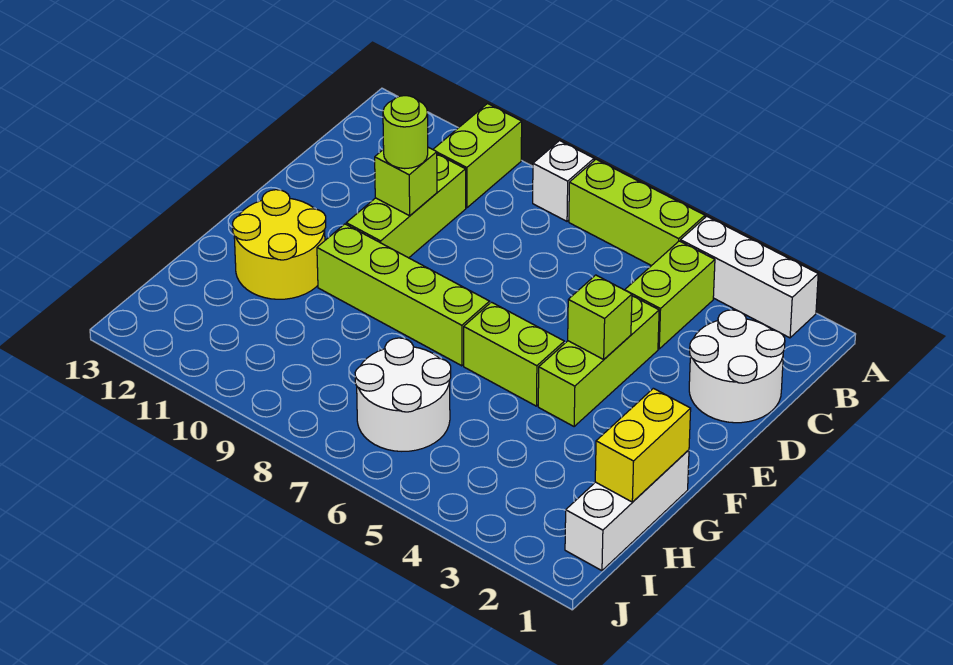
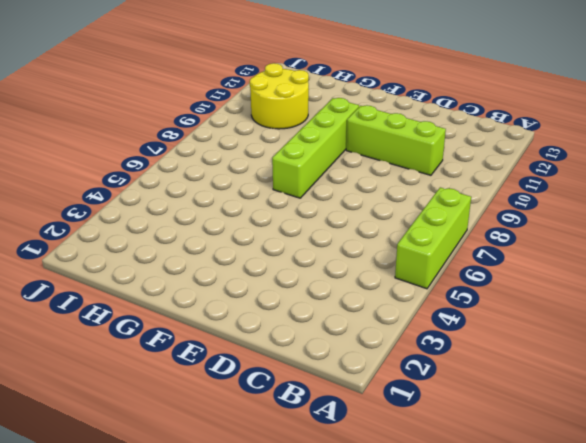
yellow round brick H10:I11 level 1 -> yellow round brick F11:G12 level 1
none -> white brick A2:A4 level 1
none -> white brick A8 level 1
none -> lime brick A10:B10 level 1

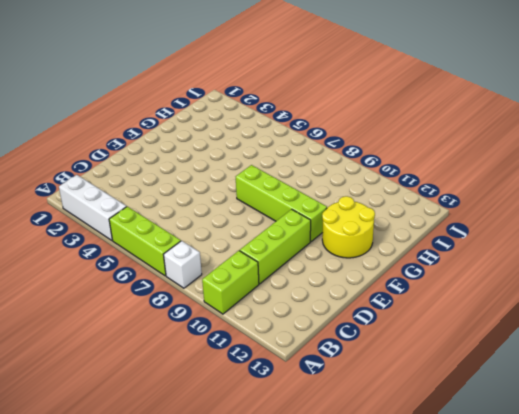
none -> lime brick B4:C4 level 1
none -> white round brick C1:D2 level 1
none -> lime brick D4:F4 level 1

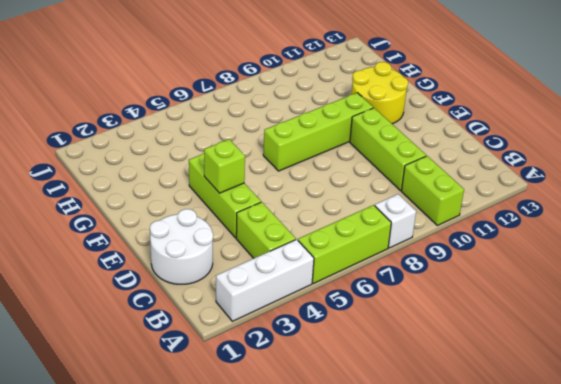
none -> lime brick F5:F6 level 1
none -> white brick G1:I1 level 1
none -> white round brick H6:I7 level 1

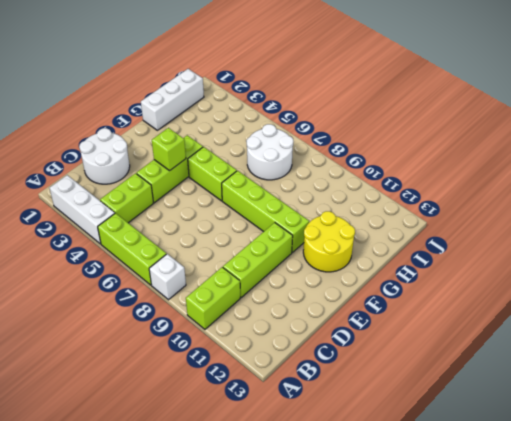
none -> lime brick D10 level 2
none -> yellow brick G1:H1 level 2
none -> lime round brick D10 level 3

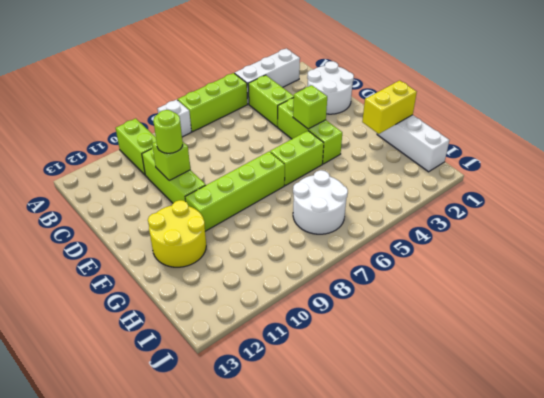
yellow brick G1:G2 level 2 -> yellow brick G1:H1 level 2

